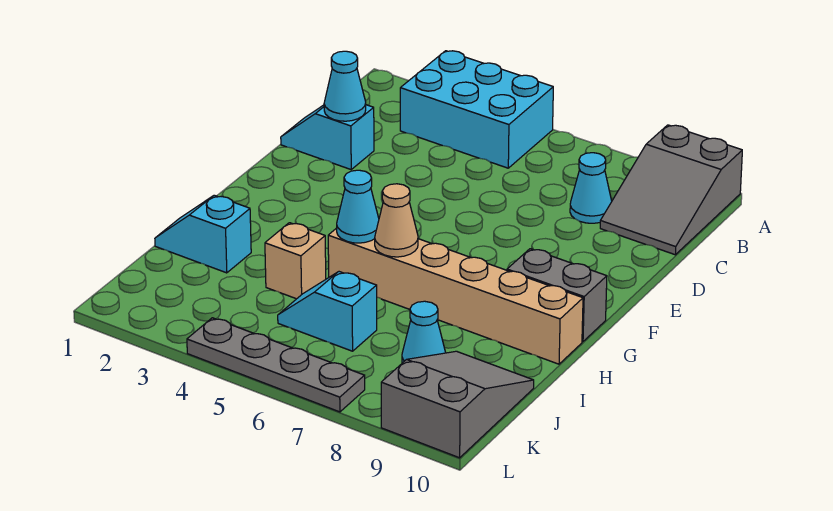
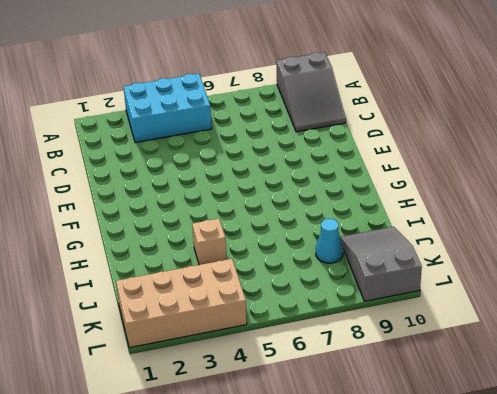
tan brick K1:L4 level 1 -> grey plate L4:L7 level 1
none -> cyan cone C8 level 1
none -> cyan slope D1:D2 level 1 top 2
none -> grey brick G9:G10 level 1

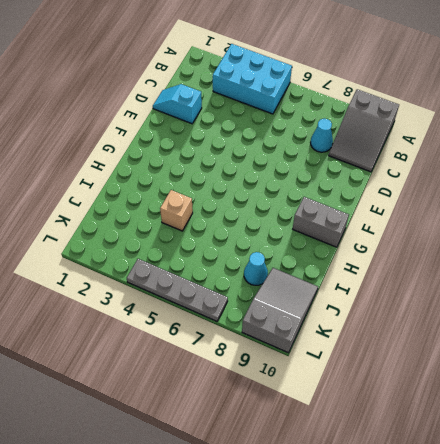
none -> tan brick H5:H10 level 1
none -> cyan slope I1:I2 level 1 top 2
none -> cyan slope J5:J6 level 1 top 6

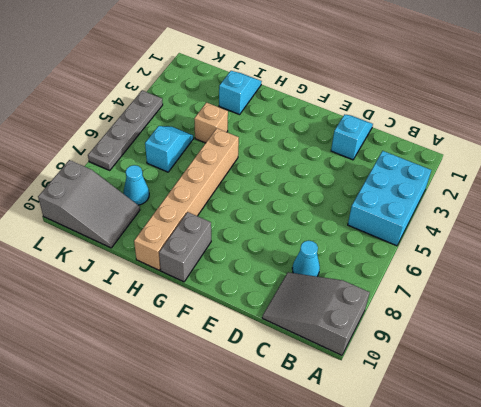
none -> cyan cone D2 level 2
none -> cyan cone H5 level 2
none -> tan cone H6 level 2

